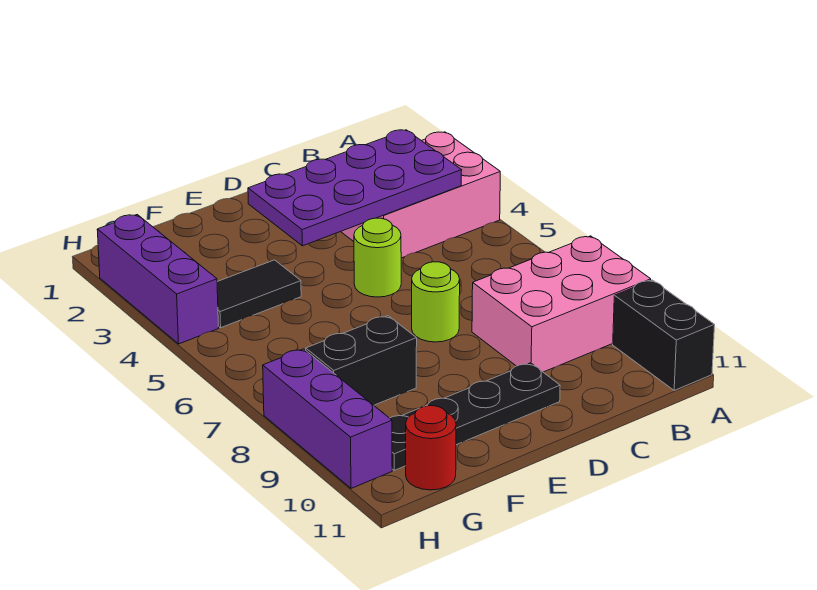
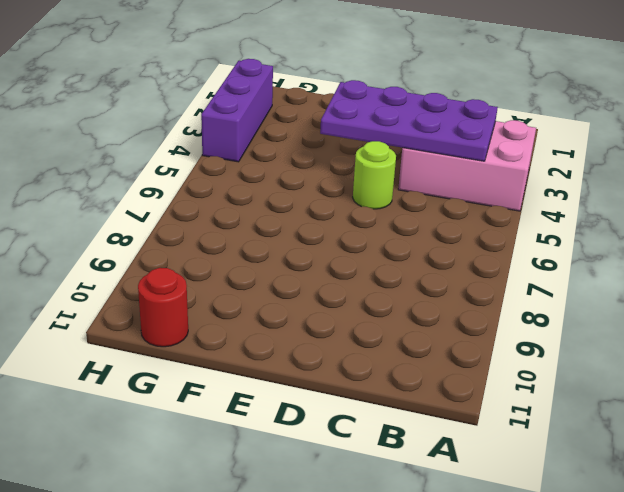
none -> pink brick A8:C9 level 1
none -> black brick A10:A11 level 1
none -> lime round brick D7 level 1

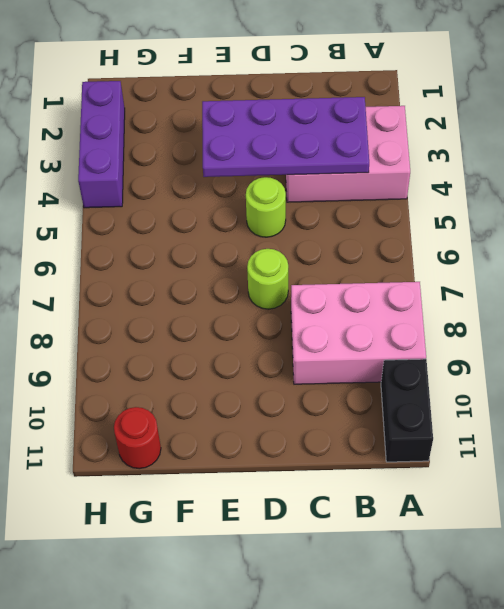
none -> black plate D10:G10 level 1
none -> black tile F4:G4 level 1
none -> black brick F8:G8 level 1

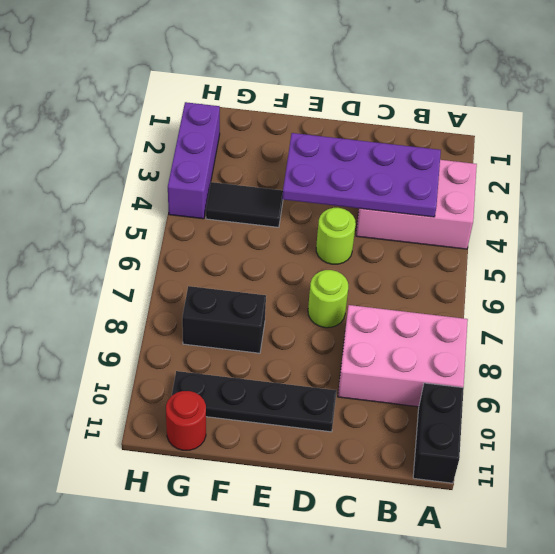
none -> purple brick H8:H10 level 1

